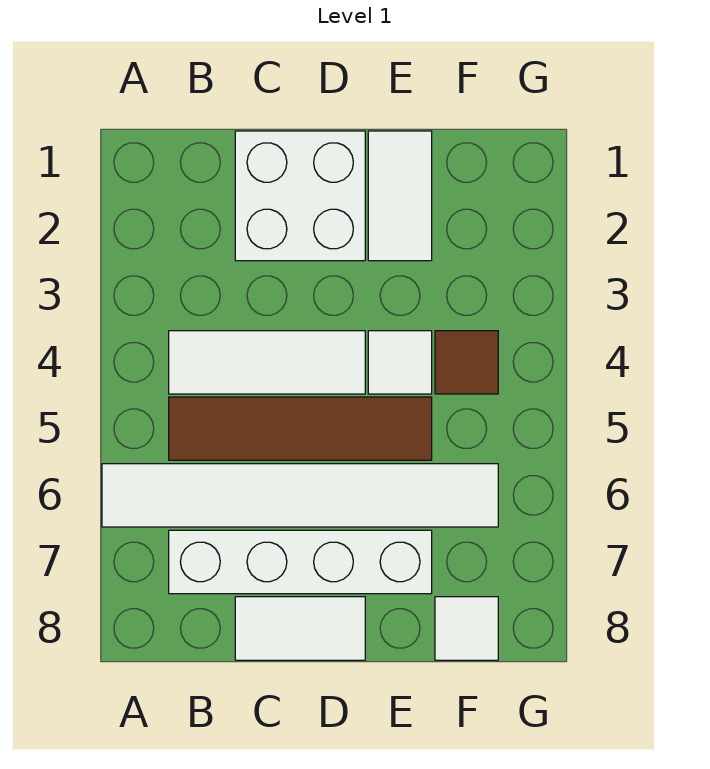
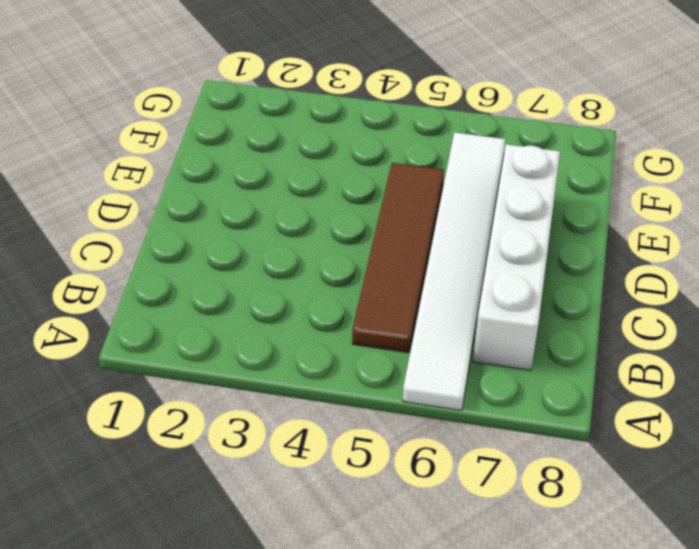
none -> white tile B4:D4 level 1
none -> white brick C1:D2 level 1

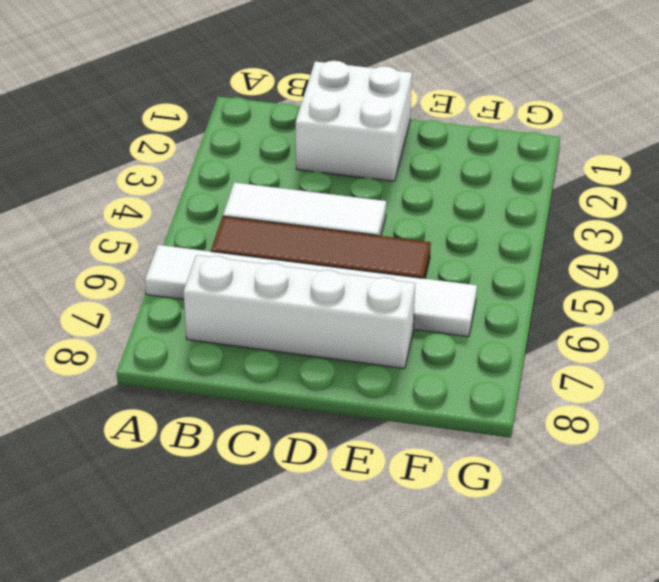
none -> white tile C8:D8 level 1
none -> white tile E1:E2 level 1

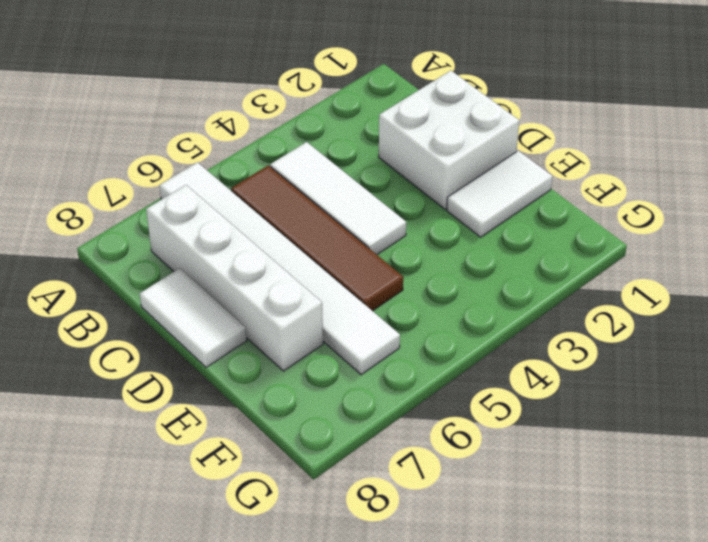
none -> white tile E4 level 1
none -> brown tile F4 level 1

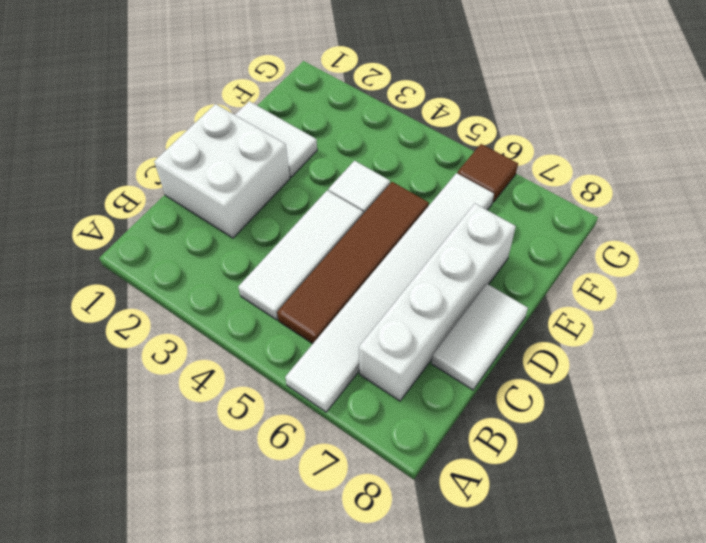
brown tile G6 level 1 -> brown tile F4 level 1
none -> white tile F8 level 1

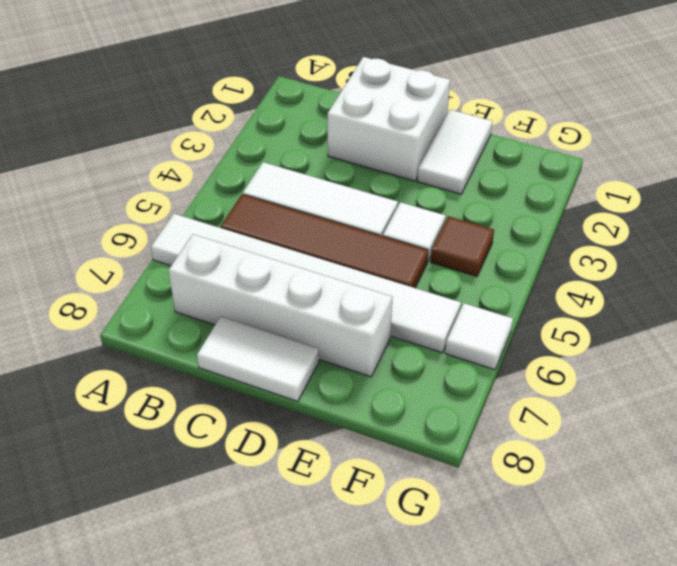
white tile G6 level 1 -> white tile F8 level 1

